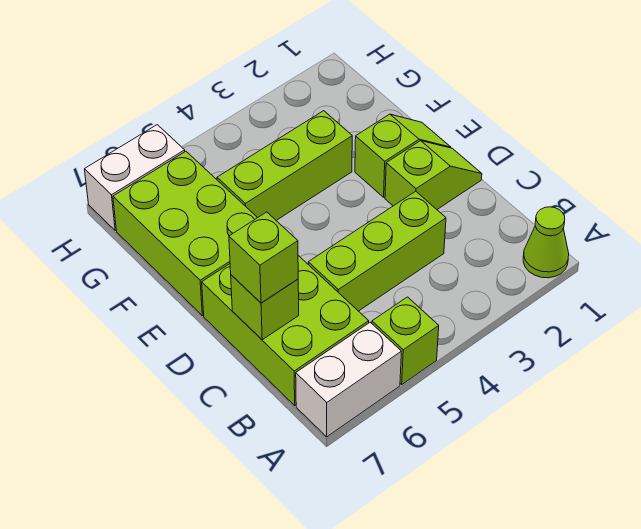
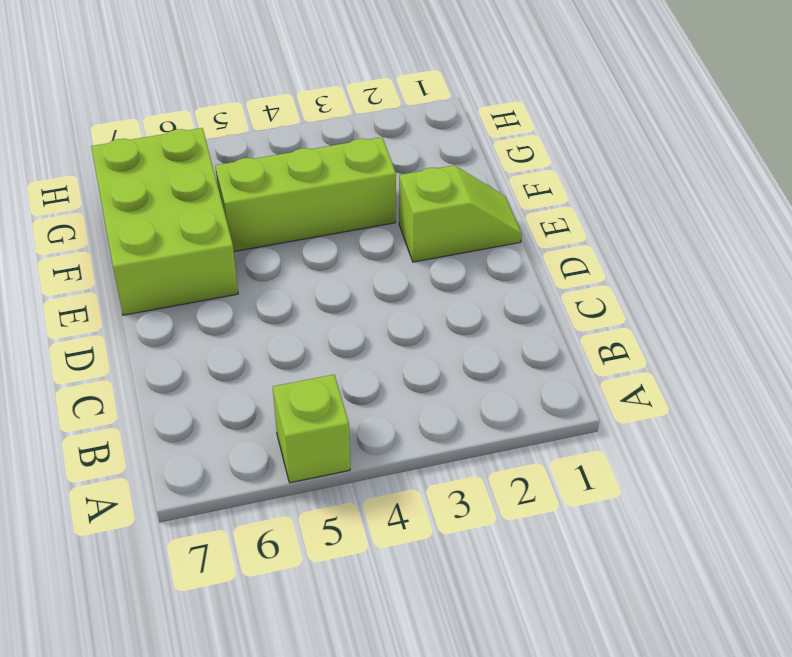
none -> lime cone A1 level 1
none -> white brick A6:A7 level 1
none -> lime brick B6:D7 level 1

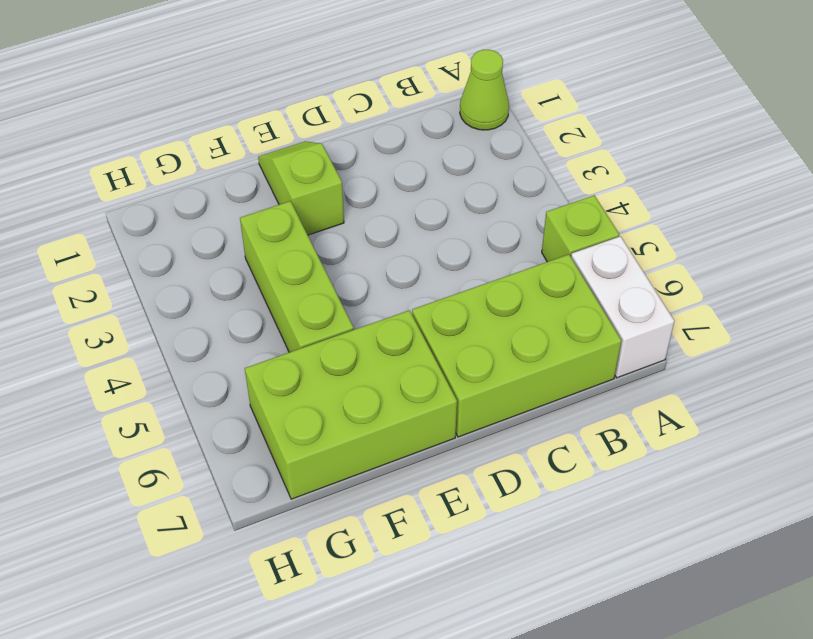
none -> lime brick C3:C5 level 1
none -> lime slope D1:D2 level 1 top 2
none -> white brick H6:H7 level 1

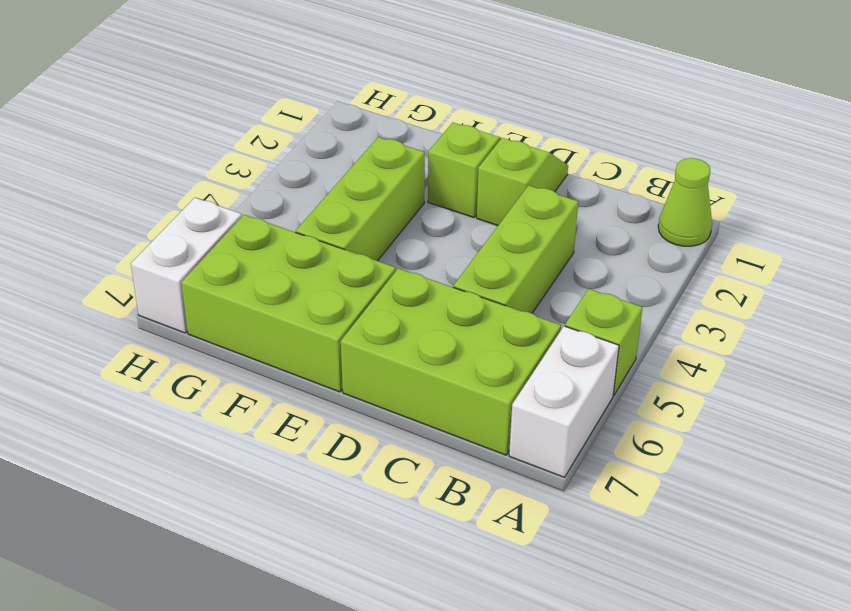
none -> lime brick C7 level 2
none -> lime brick C7 level 3

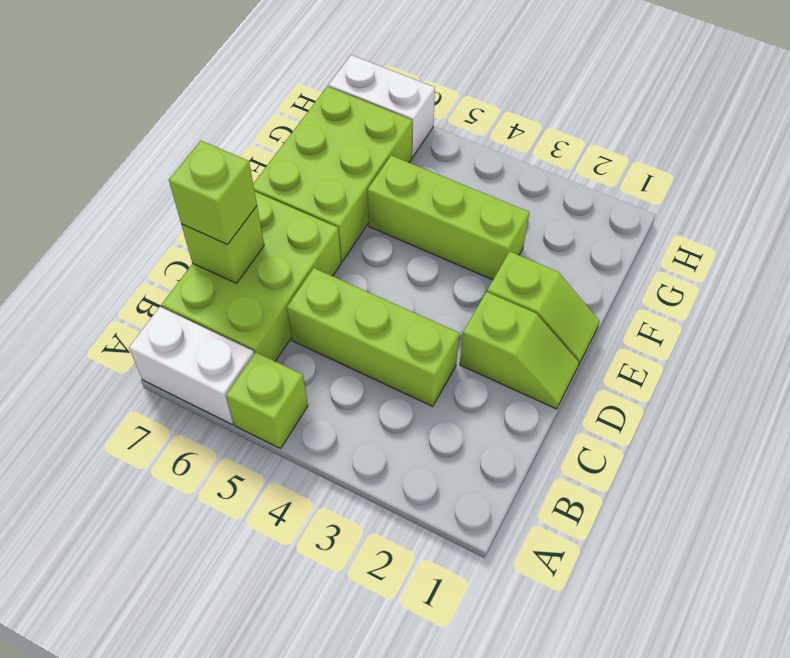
none -> lime cone A1 level 1

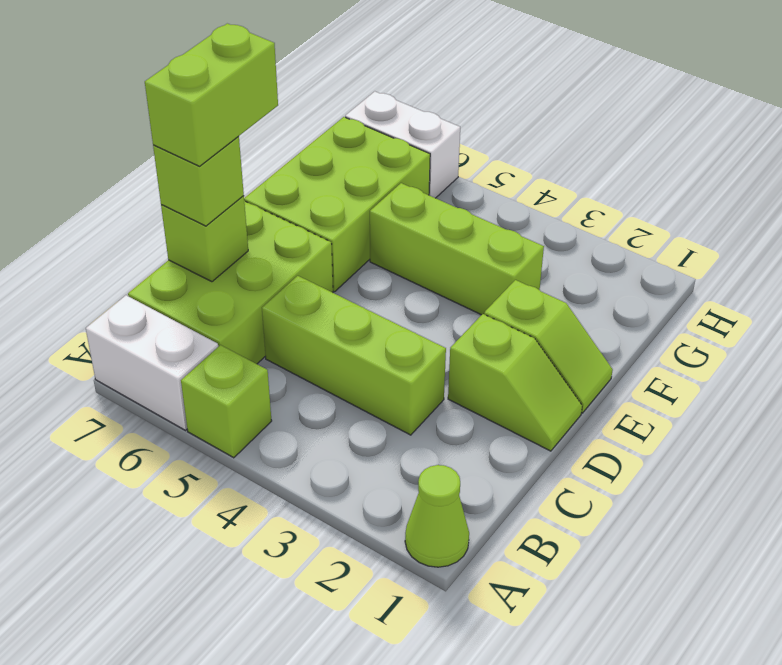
lime brick C7:D7 level 4 -> none

